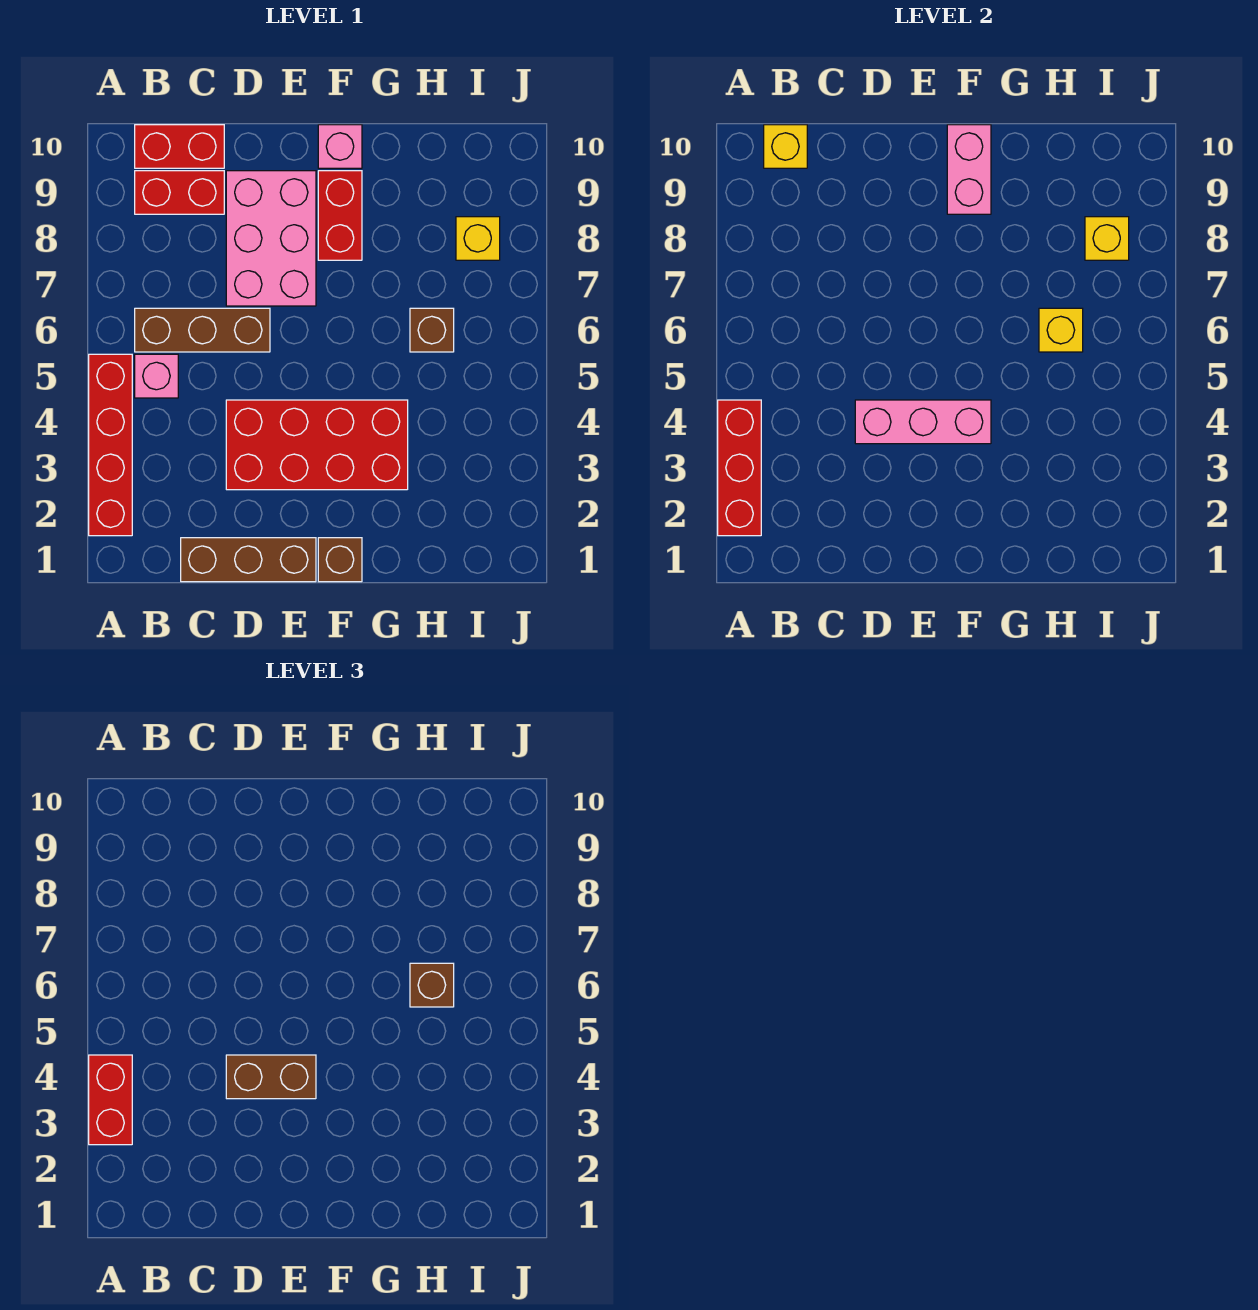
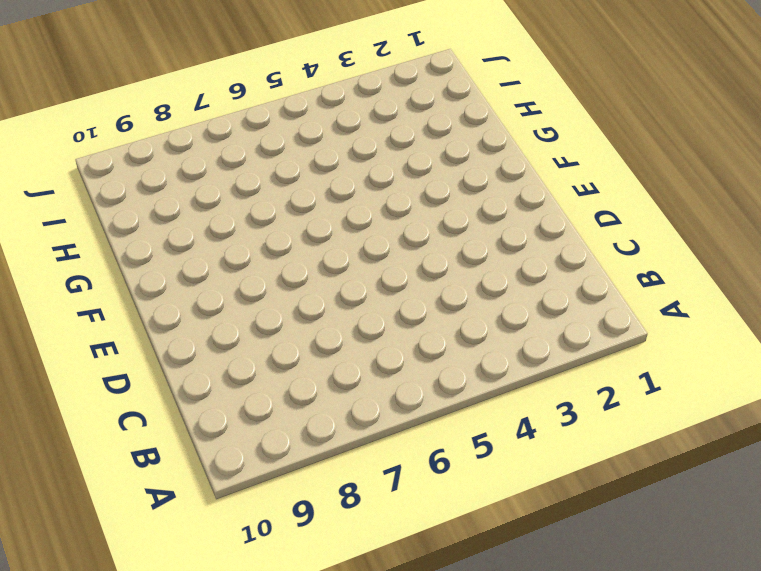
none -> red brick A2:A5 level 1
none -> pink brick B5 level 1
none -> brown brick B6:D6 level 1

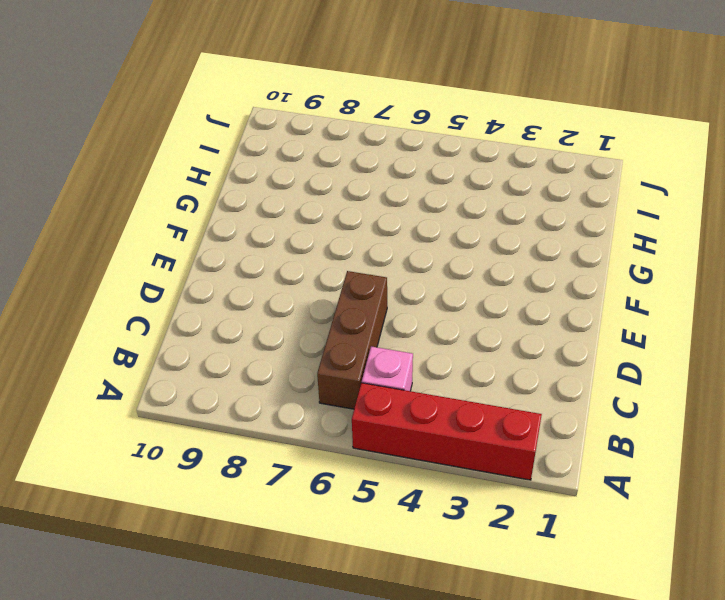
none -> red brick B9:C9 level 1
none -> red brick B10:C10 level 1
none -> brown brick C1:E1 level 1

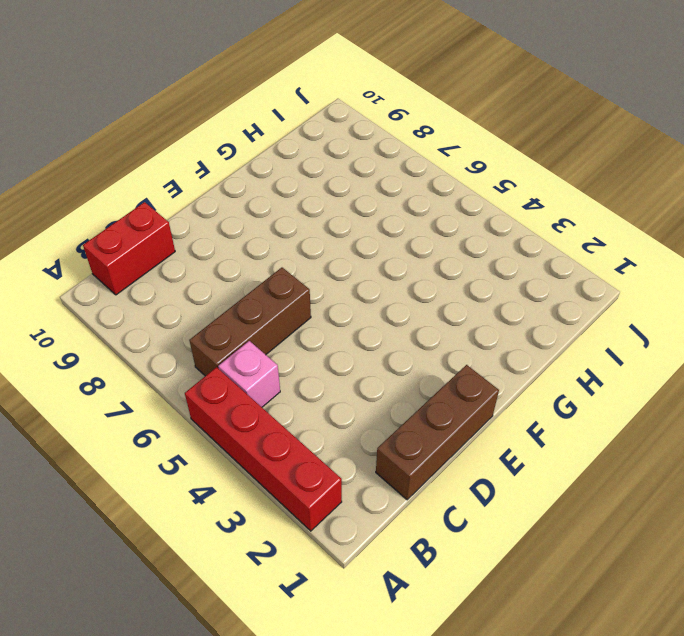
none -> red brick B9:C9 level 1
none -> red brick D3:G4 level 1
none -> pink brick D7:E9 level 1

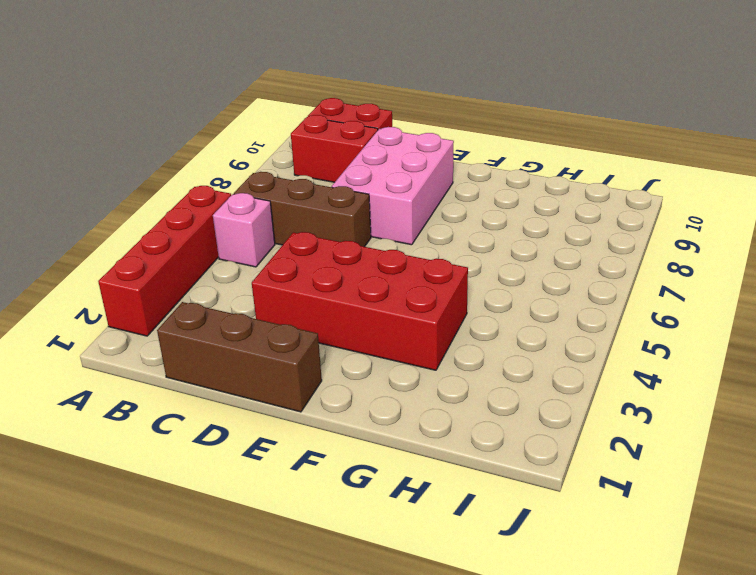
none -> brown brick F1 level 1
none -> red brick F8:F9 level 1
none -> pink brick F10 level 1

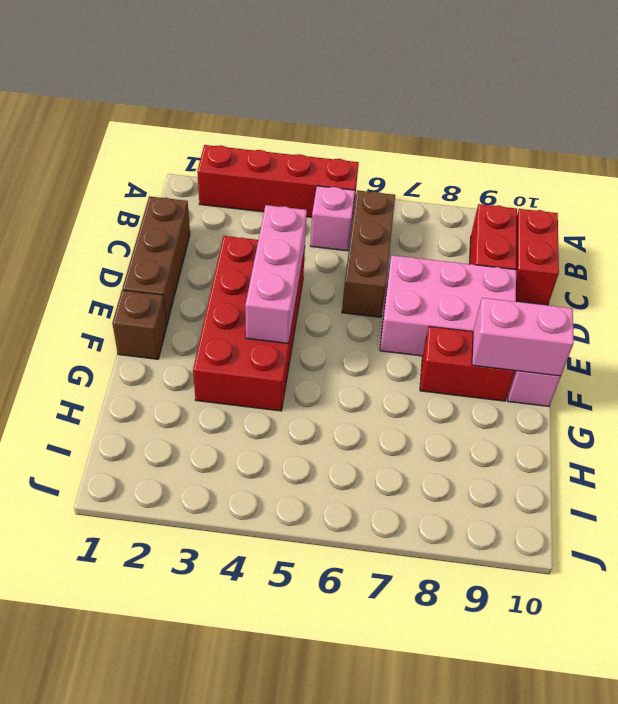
none -> brown brick H6 level 1
none -> yellow brick I8 level 1
none -> red brick A2:A4 level 2

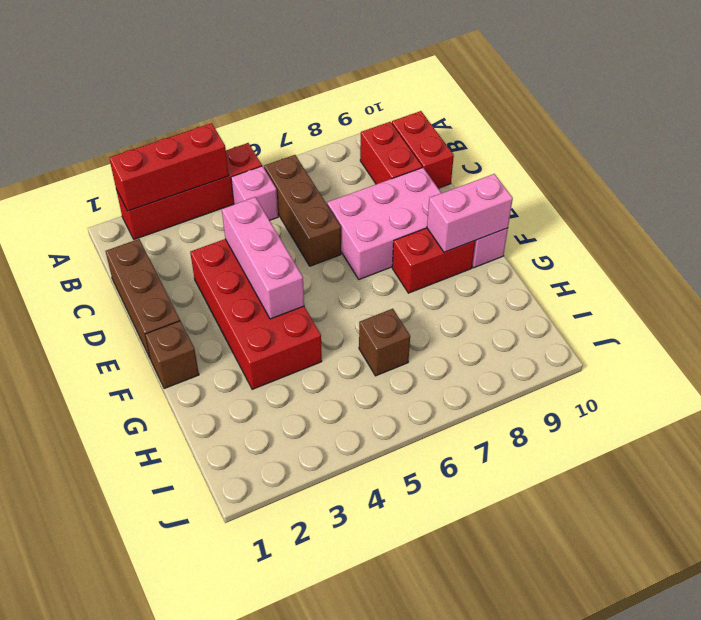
none -> yellow brick I8 level 1
none -> yellow brick B10 level 2
none -> yellow brick H6 level 2

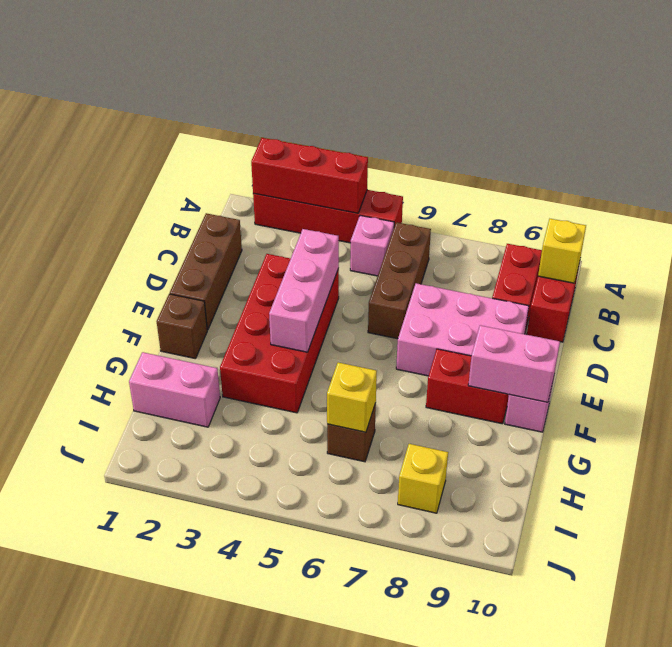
pink brick H1:H2 level 1 -> none
none -> yellow brick I8 level 2
none -> red brick A3:A4 level 3
none -> brown brick D4:E4 level 3

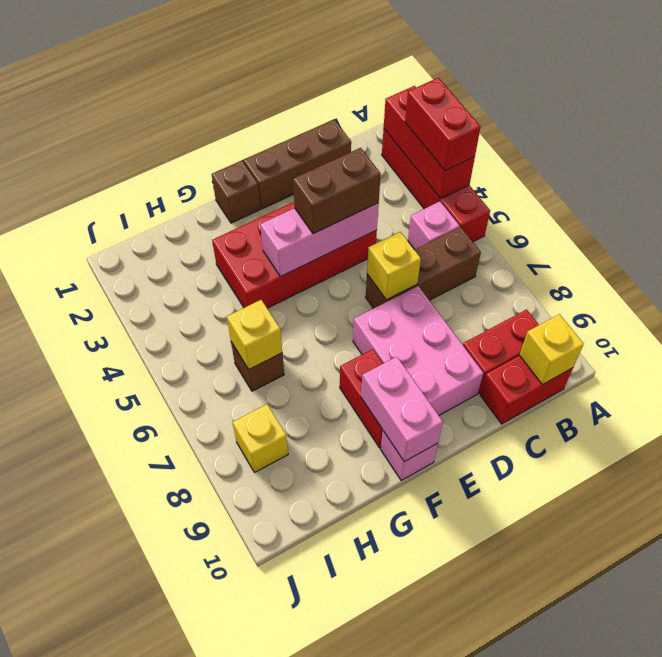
yellow brick D6 level 2 -> yellow brick I8 level 2
none -> brown brick H6 level 3

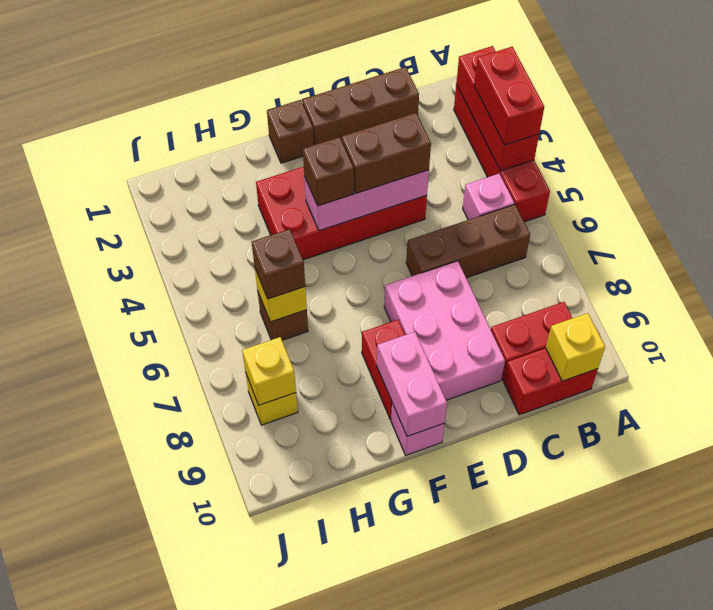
brown brick F4 level 3 -> none

